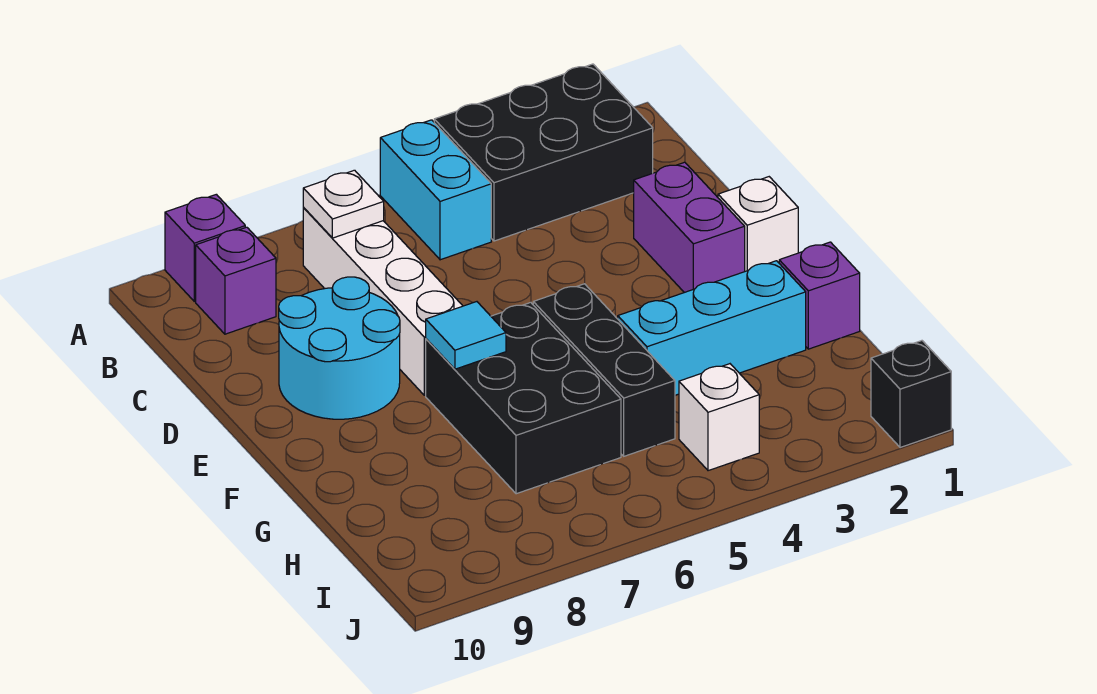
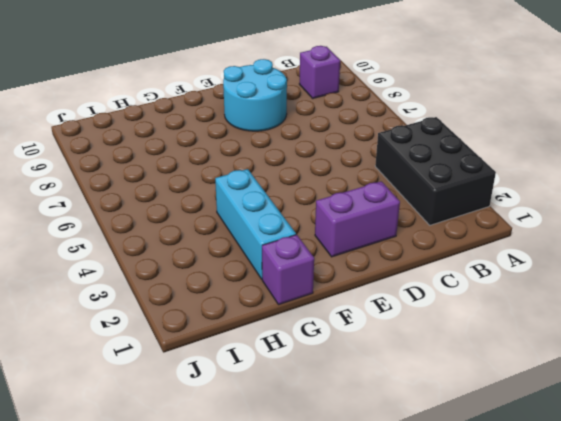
none -> cyan brick A5:B5 level 1
none -> purple brick A9 level 1
none -> white brick B7:E7 level 1

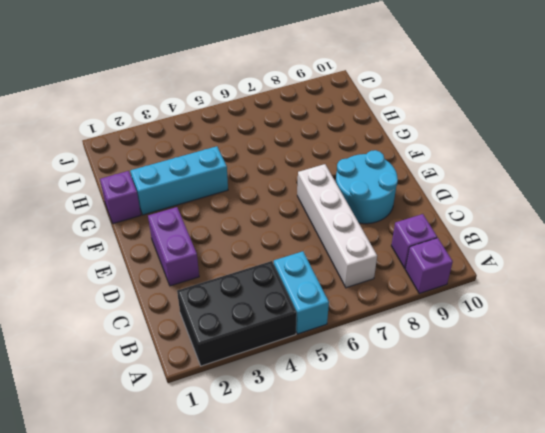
none -> white brick E1 level 1
none -> black brick F5:H5 level 1
none -> black brick F6:H7 level 1

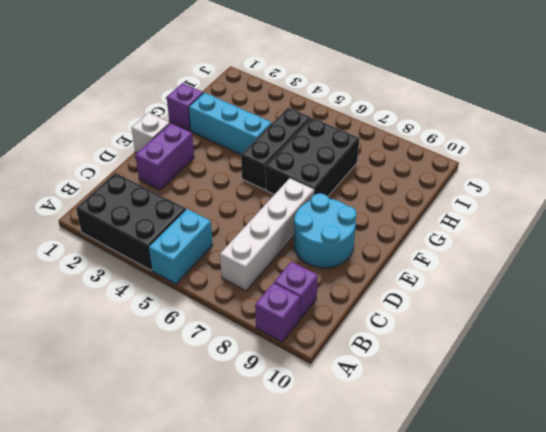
none -> white brick I4 level 1
none -> black brick J1 level 1
none -> white plate B7 level 2

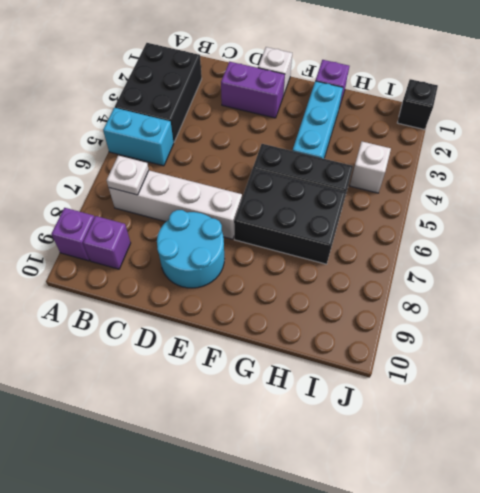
none -> cyan tile F7 level 2

